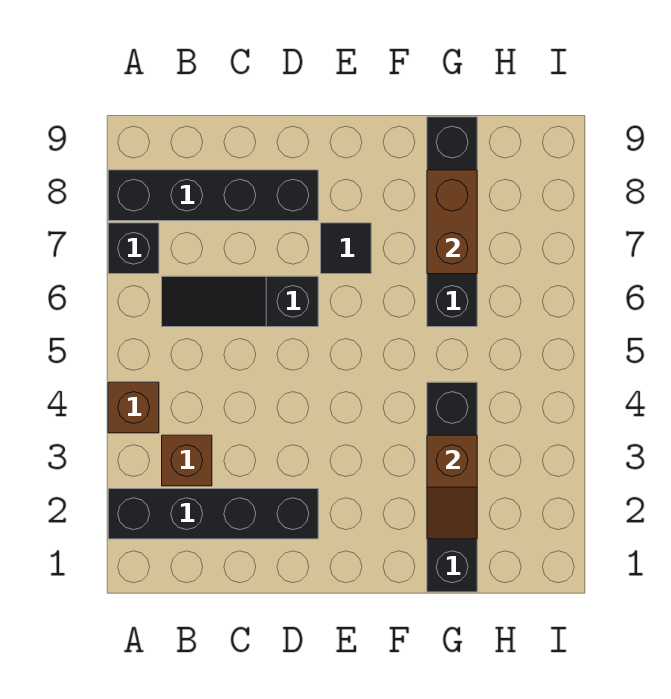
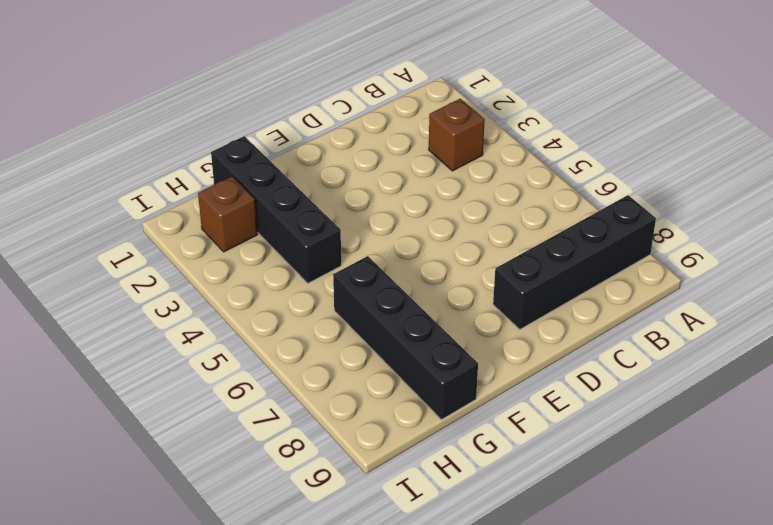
brown brick H2 level 1 -> brown brick A4 level 1
none -> black brick A2:D2 level 1
none -> black brick A7 level 1

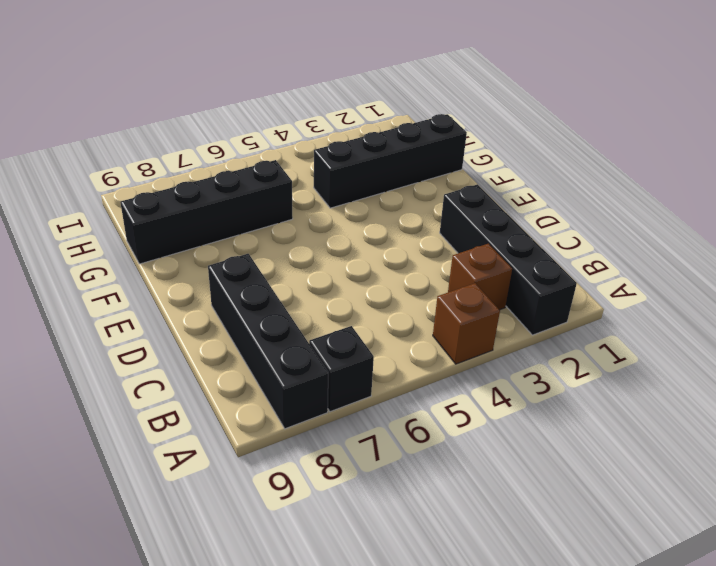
none -> black slope B6:D6 level 1 top D
none -> black tile E7 level 1

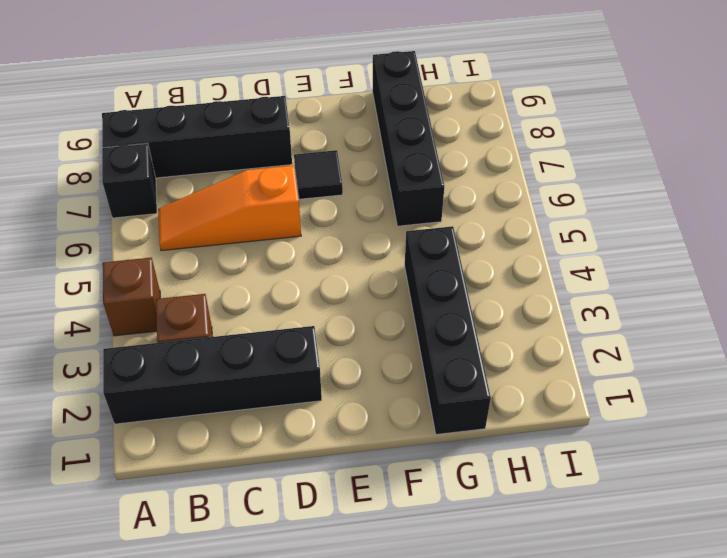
orange slope B6:D6 level 1 top D -> black slope B6:D6 level 1 top D
none -> brown slope G2:G3 level 2 top 3
none -> brown brick G7:G8 level 2

